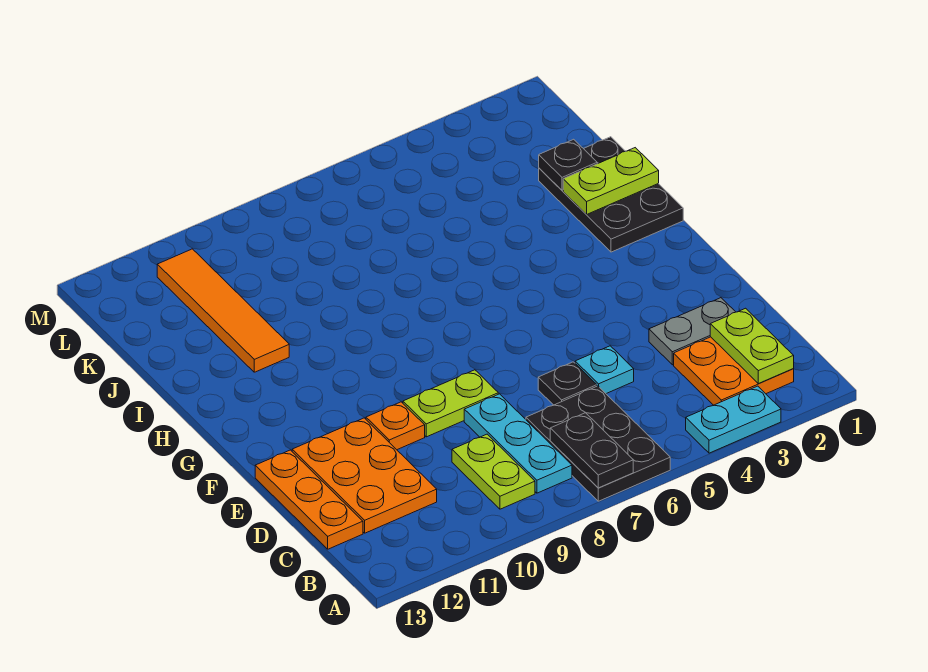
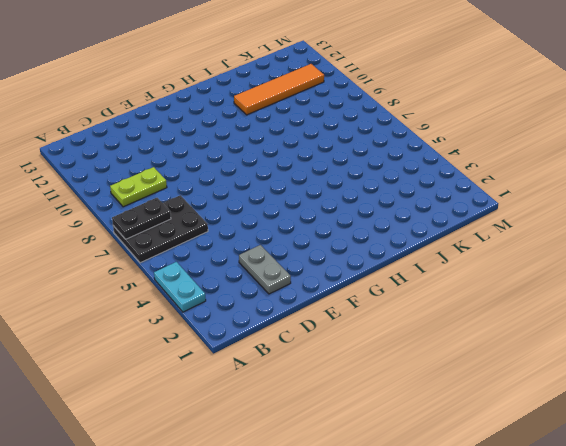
none -> orange plate B2:C3 level 1
none -> cyan plate B8:D8 level 1
none -> orange plate C11:E12 level 1

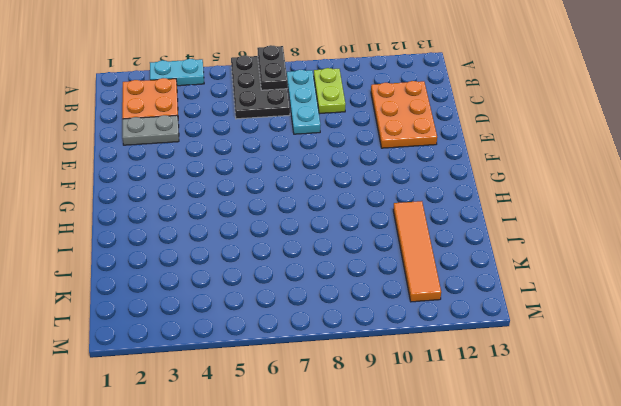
none -> orange plate C13:E13 level 1
none -> cyan plate D5 level 1
none -> black plate D6 level 1

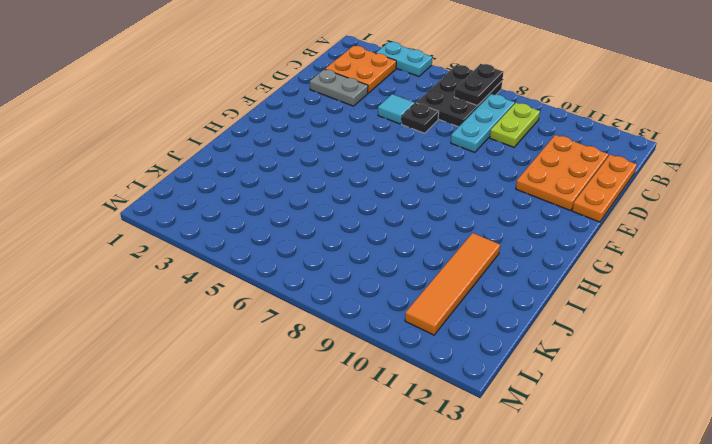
cyan tile D5 level 1 -> cyan plate D5 level 1
none -> lime plate E8:E9 level 1
none -> orange plate E10 level 1
none -> black plate H1:J2 level 1

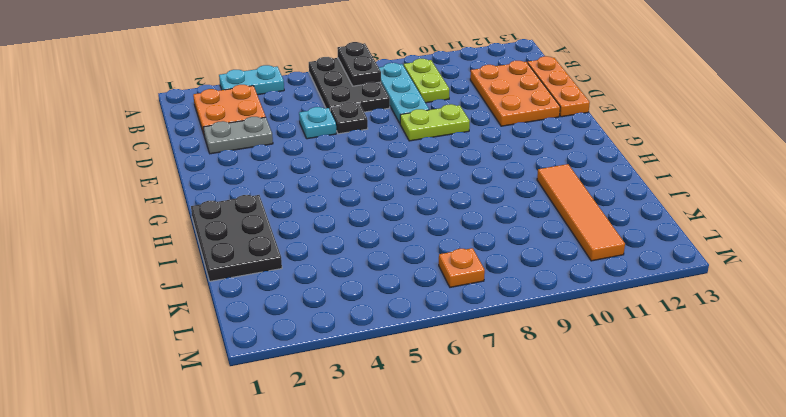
orange plate L7 level 1 -> orange plate E10 level 1
none -> lime plate B2:C2 level 2
none -> lime plate I1:I2 level 2
none -> black plate J2 level 2

